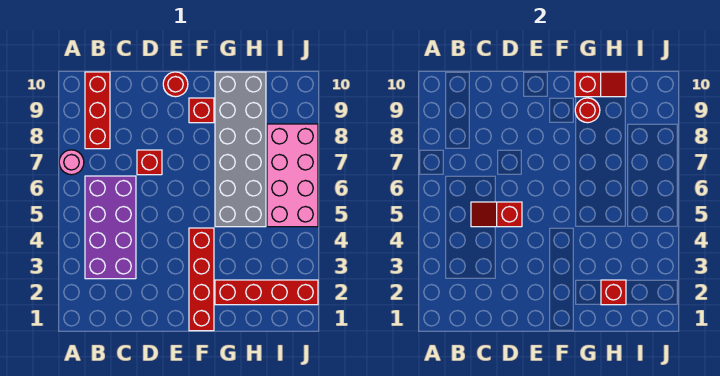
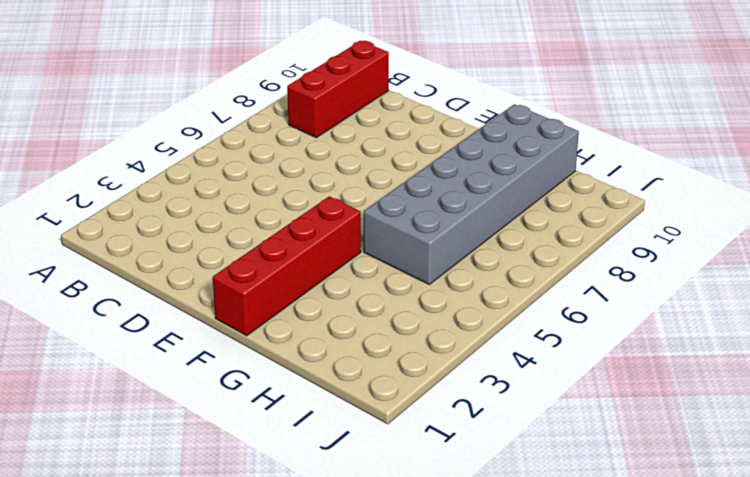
none -> pink round brick A7 level 1
none -> purple brick B3:C6 level 1
none -> red brick D7 level 1

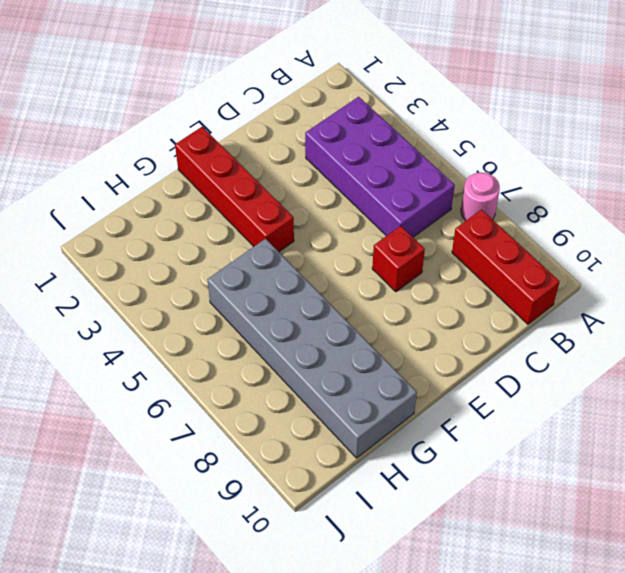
none -> red round brick E10 level 1
none -> red brick F9 level 1
none -> red brick G2:J2 level 1

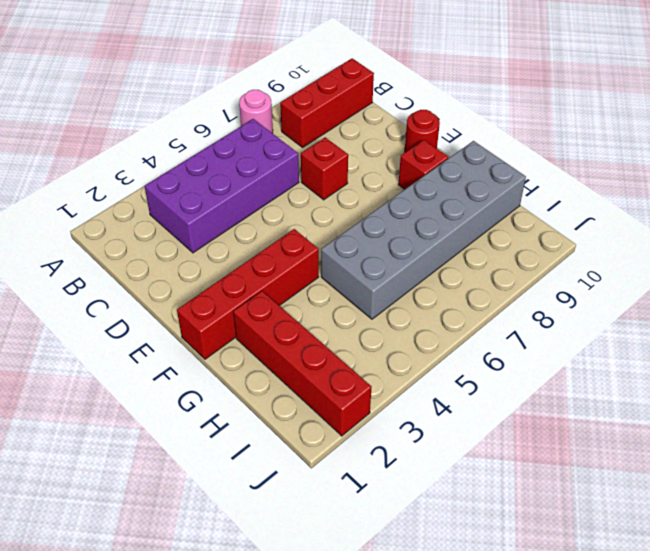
none -> pink brick I5:J8 level 1
none -> red slope C5:D5 level 2 top D
none -> red round brick G9 level 2

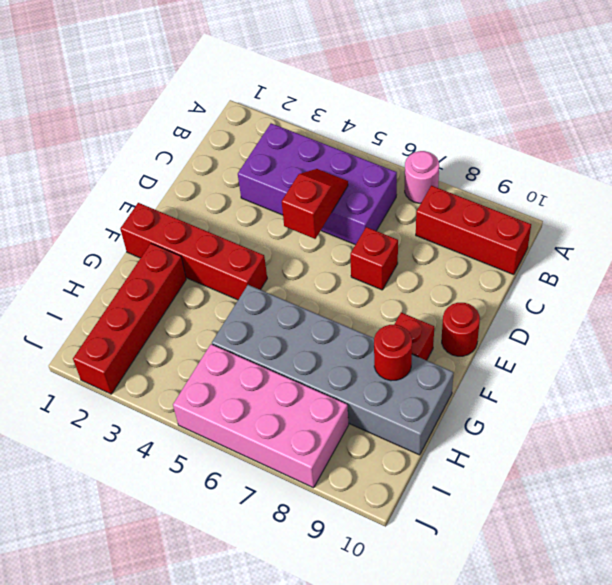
none -> red slope G10:H10 level 2 top G
none -> red brick H2 level 2

